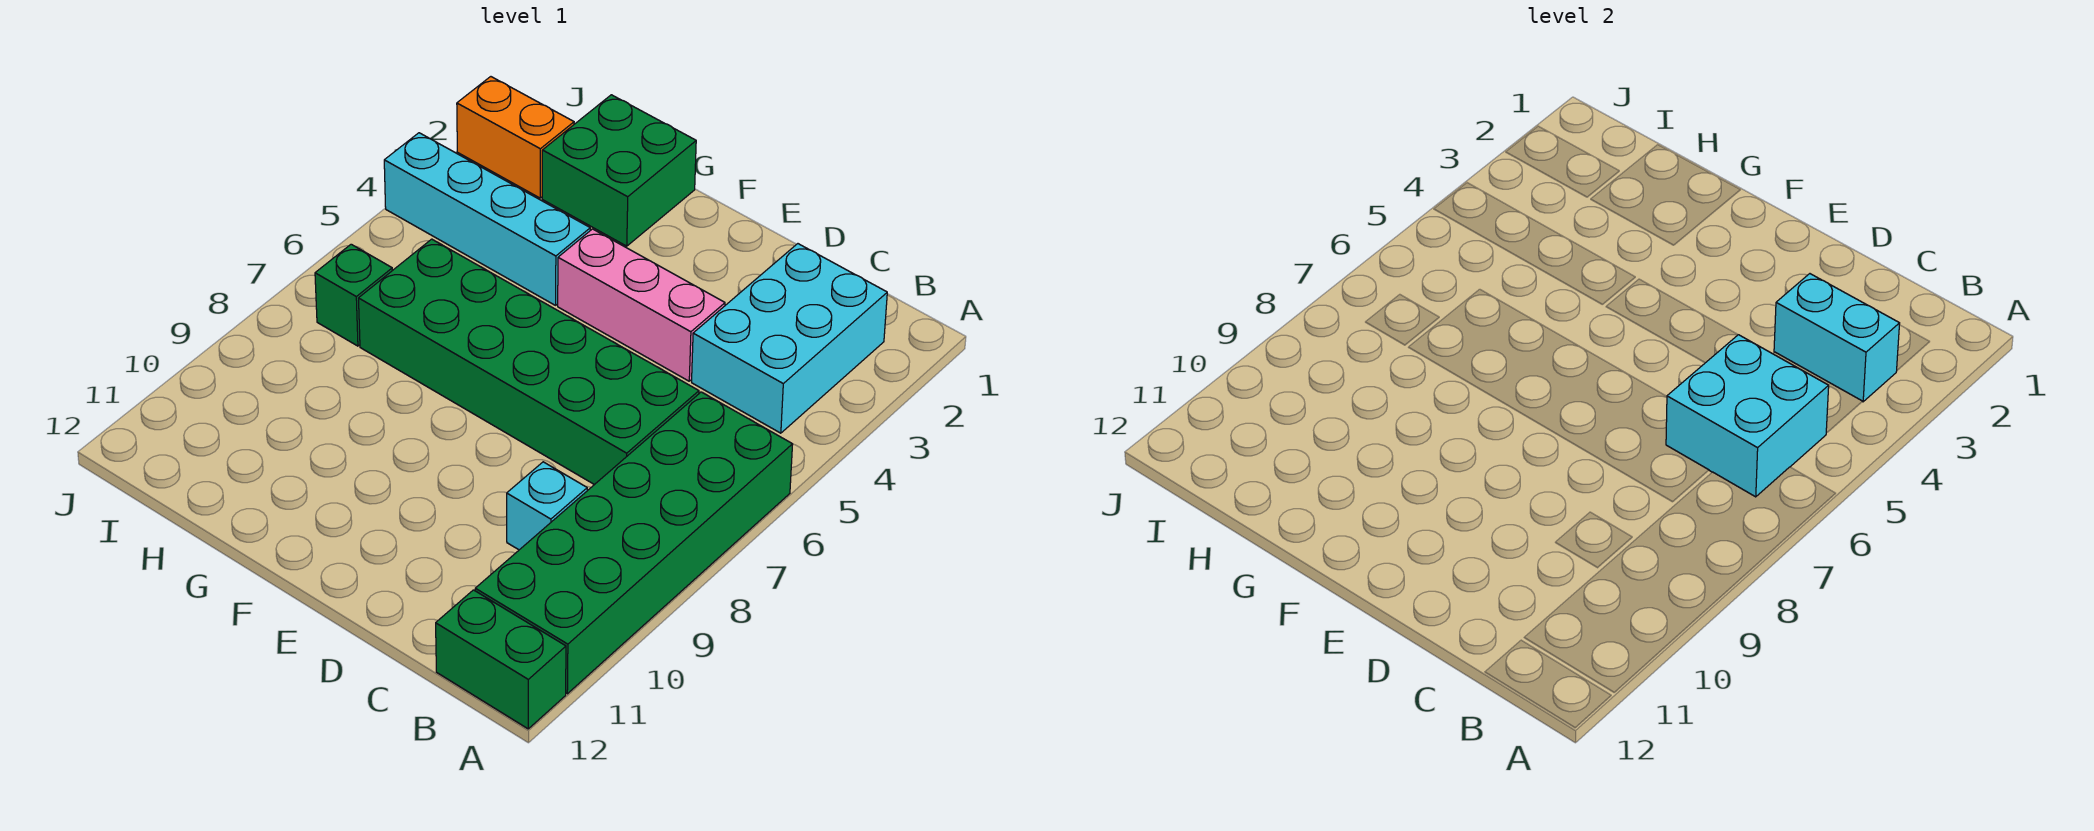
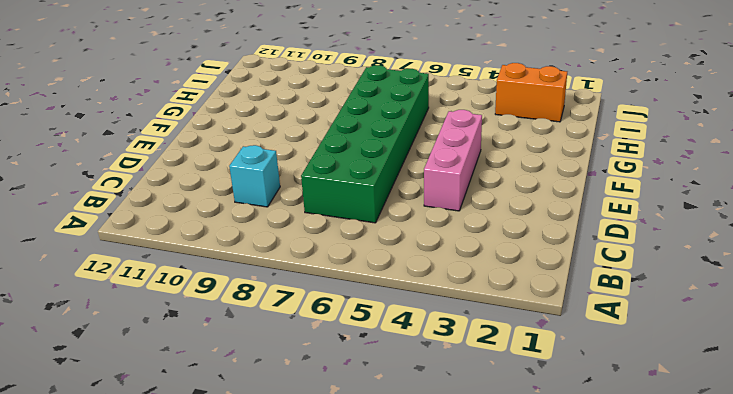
orange brick I2:I3 level 1 -> orange brick I2:J2 level 1
none -> green brick A6:B11 level 1
none -> green brick A12:B12 level 1
none -> cyan brick B2:C4 level 1

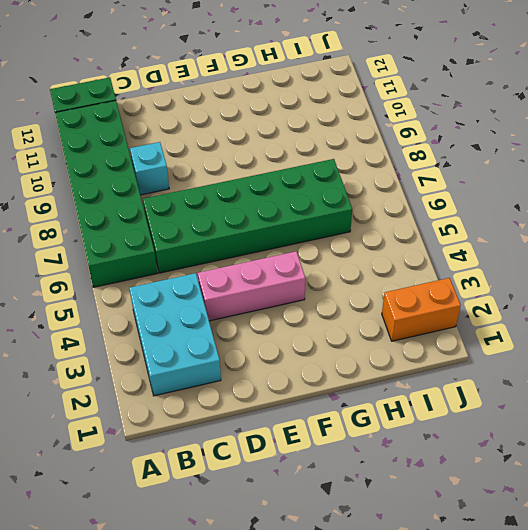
none -> green brick G1:H2 level 1
none -> cyan brick G4:J4 level 1
none -> green brick I7 level 1

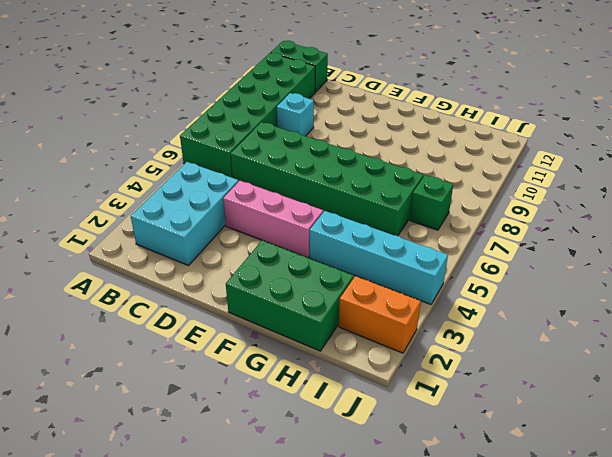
green brick F1:H2 level 1 -> green brick G1:H2 level 1
none -> cyan brick B3:C3 level 2
none -> cyan brick B5:C6 level 2

